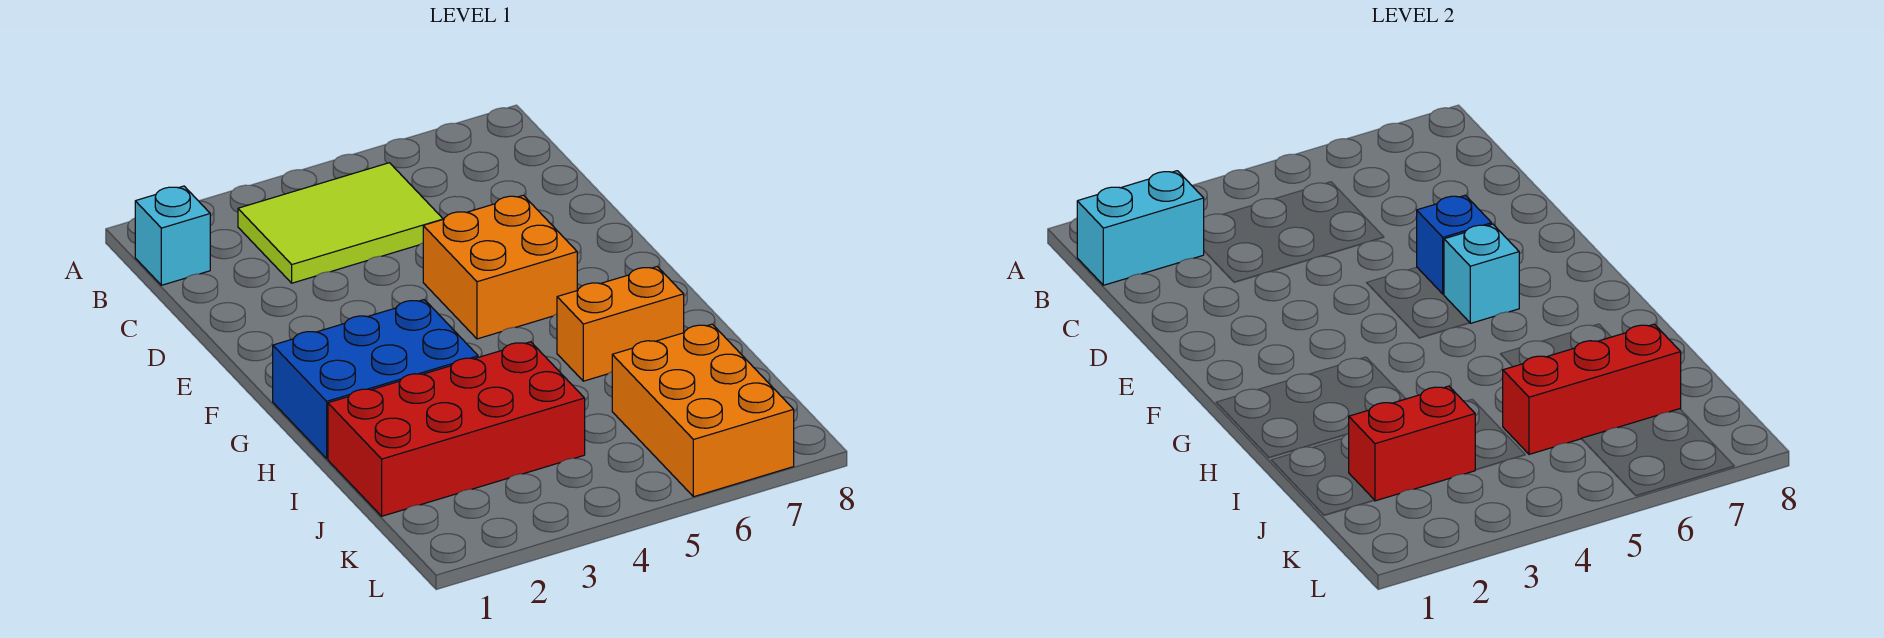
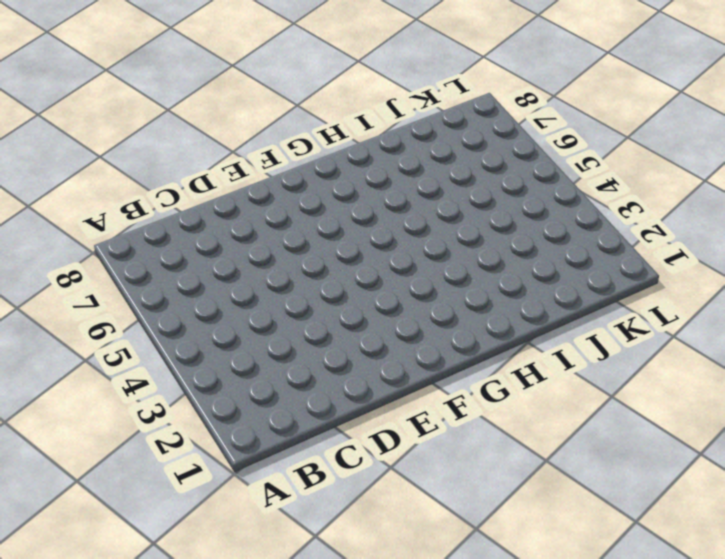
none -> cyan brick B1 level 1
none -> lime tile B3:C5 level 1
none -> orange brick E5:F6 level 1

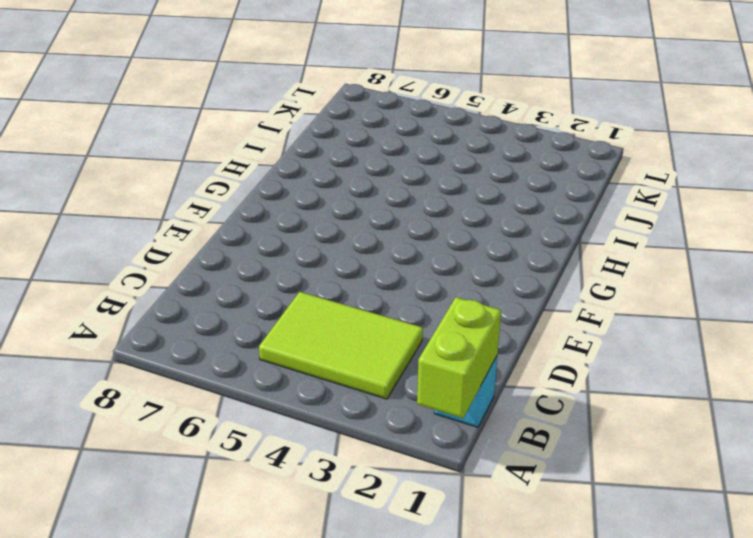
lime brick A1:B1 level 2 -> cyan brick B1:B2 level 2
none -> orange brick E5:F6 level 1
none -> blue brick G1:H3 level 1
none -> orange brick H6:H7 level 1

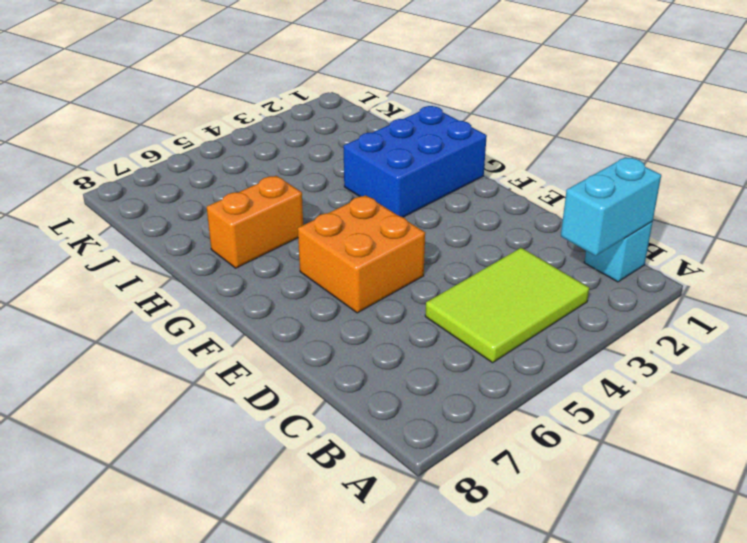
none -> red brick I1:J4 level 1
none -> orange brick J6:L7 level 1
none -> blue brick E6 level 2

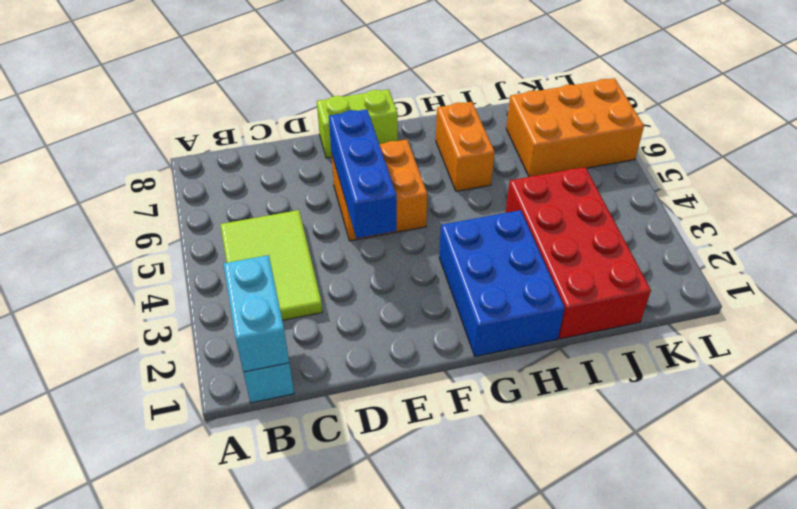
blue brick E4:E6 level 2 -> blue brick E6 level 2
lime brick E8:F8 level 1 -> none
none -> cyan brick F6 level 2
none -> red brick J2:J3 level 2
none -> red brick J5:J7 level 2

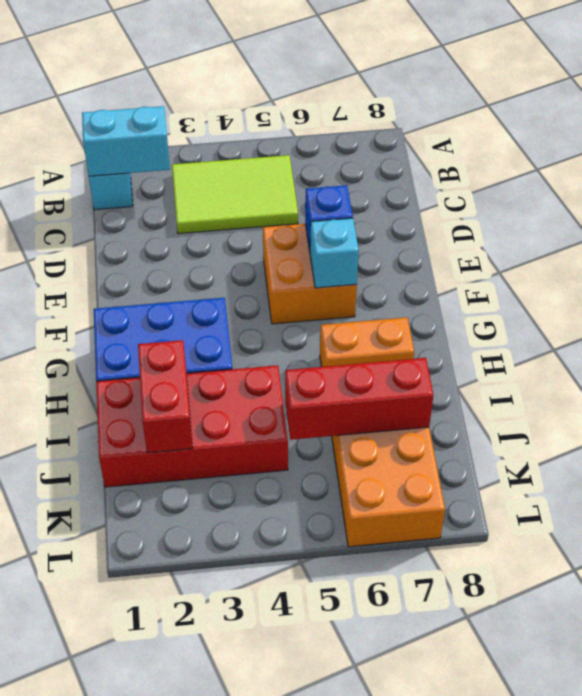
red brick I2:J2 level 2 -> red brick J2:J3 level 2

